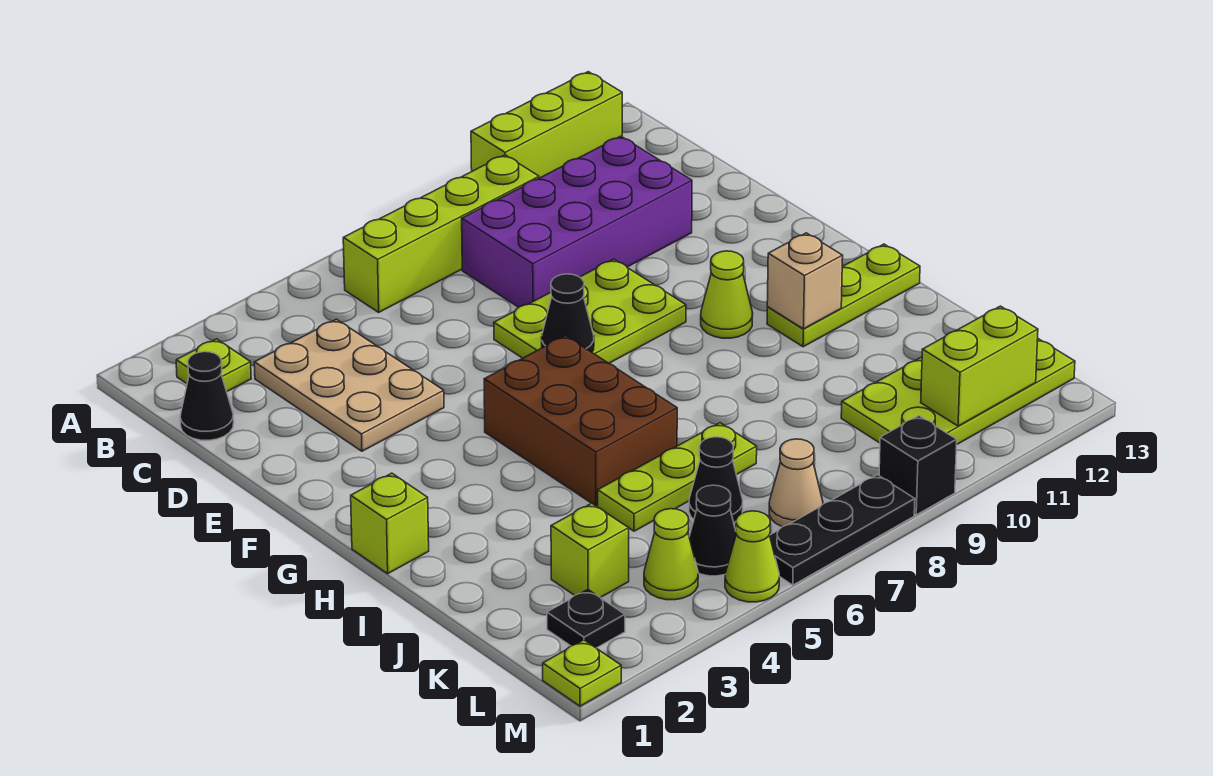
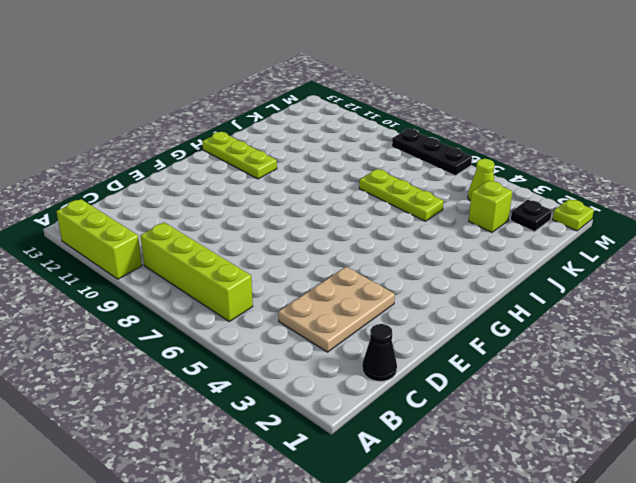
none -> lime plate B2 level 1
none -> purple brick C8:D11 level 1
none -> lime plate E7:F9 level 1

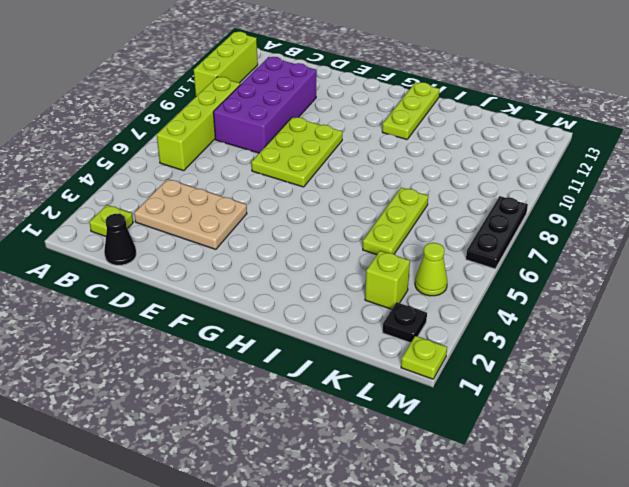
none -> brown brick G5:I6 level 1
none -> lime cone G10 level 1
none -> lime brick H1 level 1

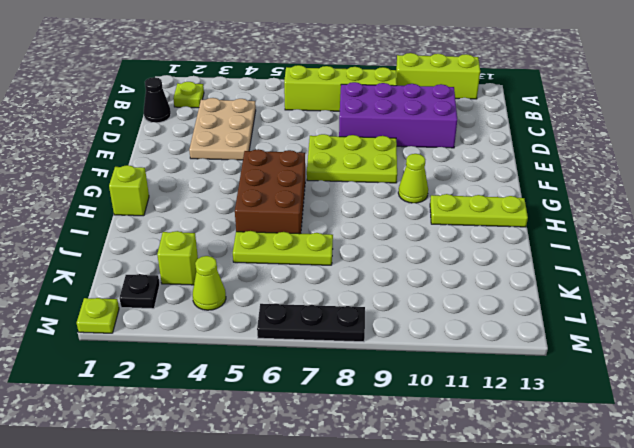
none -> black cone K6 level 1
none -> lime plate K10:L13 level 1
none -> black cone L5 level 1

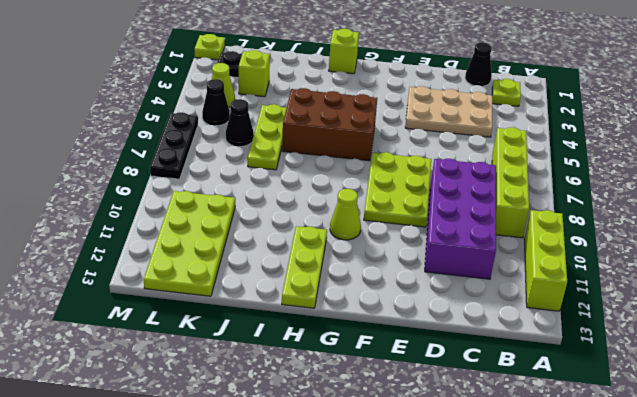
none -> tan cone L7 level 1
none -> lime cone M5 level 1
none -> black brick M9 level 1

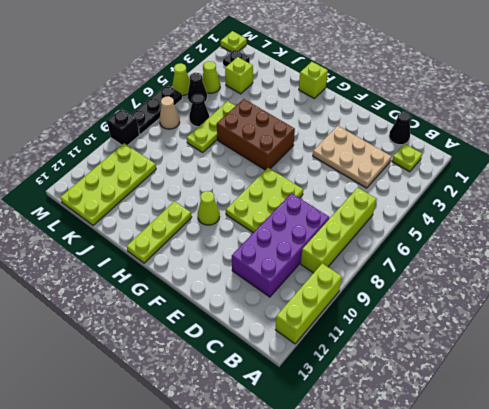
none -> black cone F7 level 2
none -> tan brick H11 level 2
none -> lime brick L11:L12 level 2

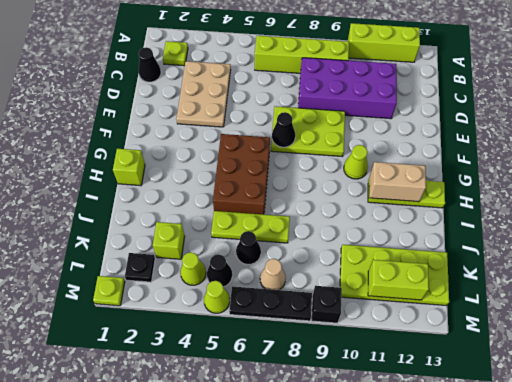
tan brick H11:H12 level 2 -> tan brick H11 level 2

